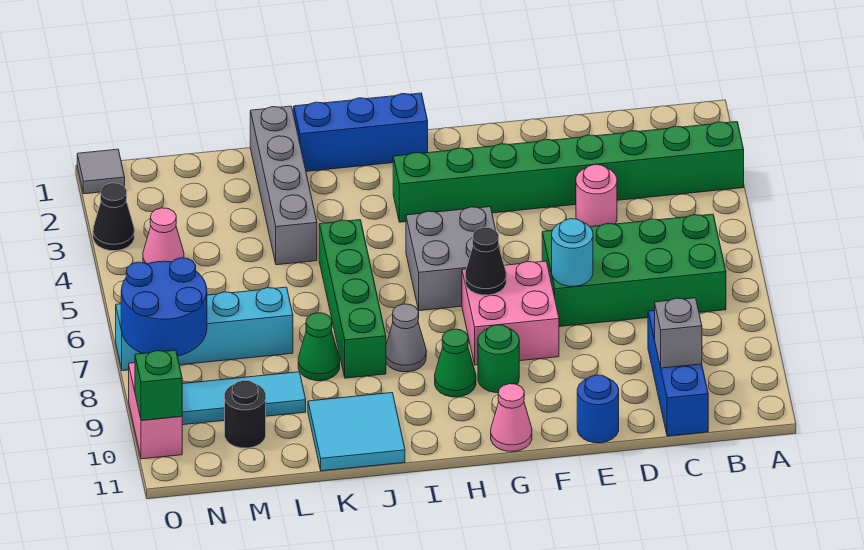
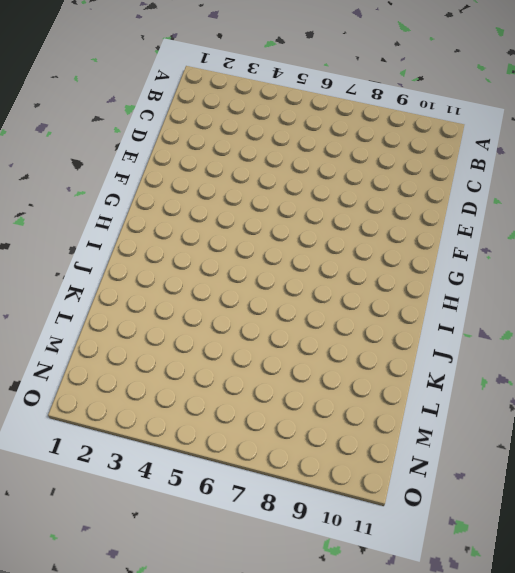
none -> green brick A3:H3 level 1
none -> green brick B6:E7 level 1
none -> blue brick C9:C11 level 1

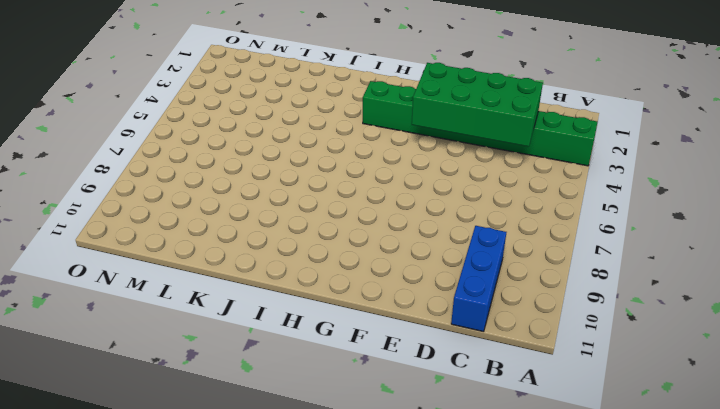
green brick C3:F4 level 2 -> green brick B6:E7 level 1
none -> pink round brick D4 level 1
none -> blue round brick E11 level 1
none -> pink brick F7:G8 level 1

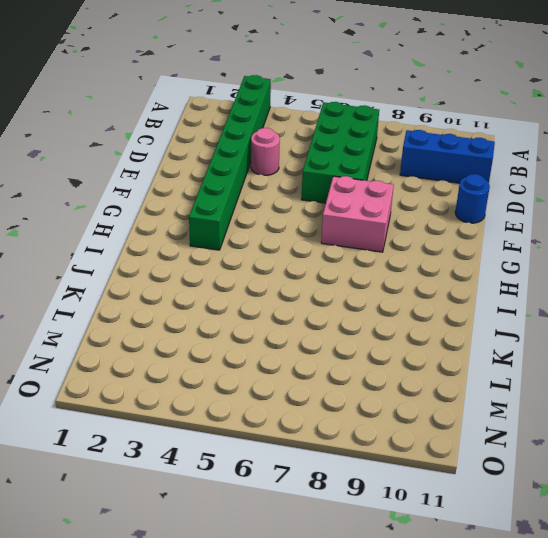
none -> grey brick G5:H6 level 1
none -> green round brick G9 level 1
none -> pink cone G11 level 1

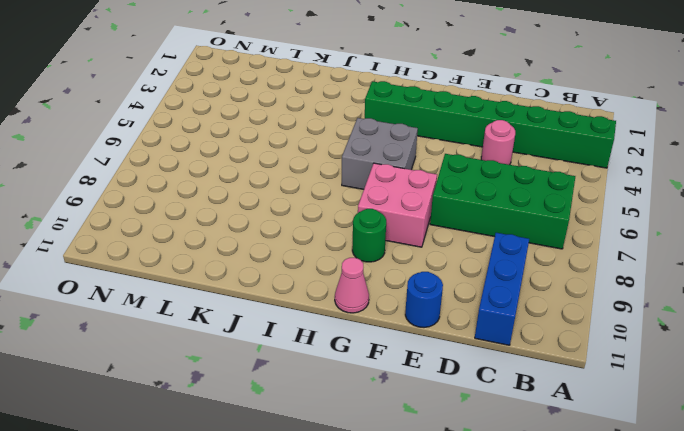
none -> blue brick H1:J1 level 1
none -> green cone H9 level 1
none -> grey cone I8 level 1

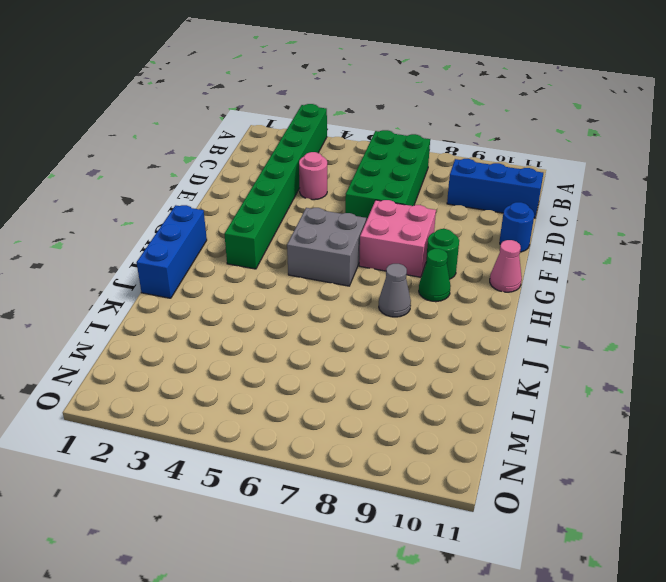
none -> green brick J5:J8 level 1
none -> cyan tile J10:K11 level 1
none -> grey brick K1:K4 level 1

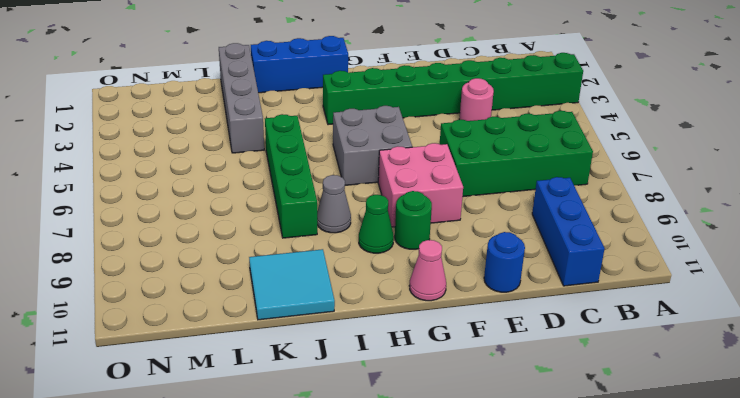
none -> green cone K8 level 1
none -> cyan brick L7:O7 level 1
none -> cyan tile L9:N9 level 1

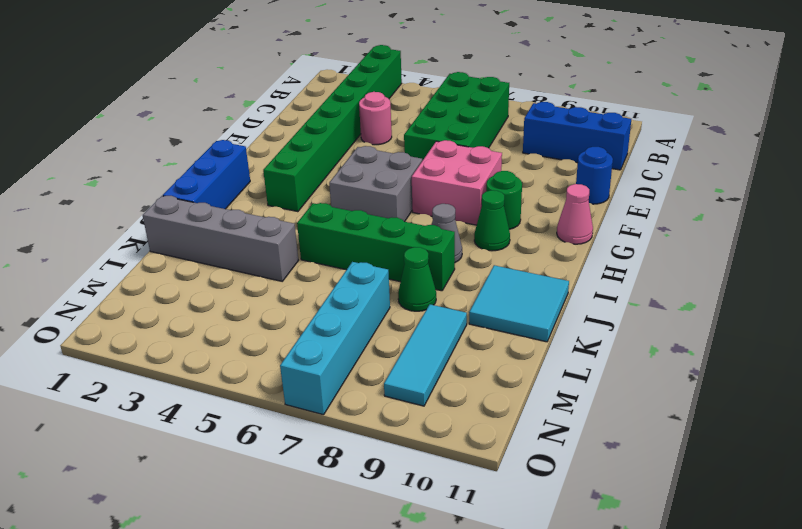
none -> black round brick M10 level 1
none -> pink cone N4 level 1
none -> grey tile O1 level 1

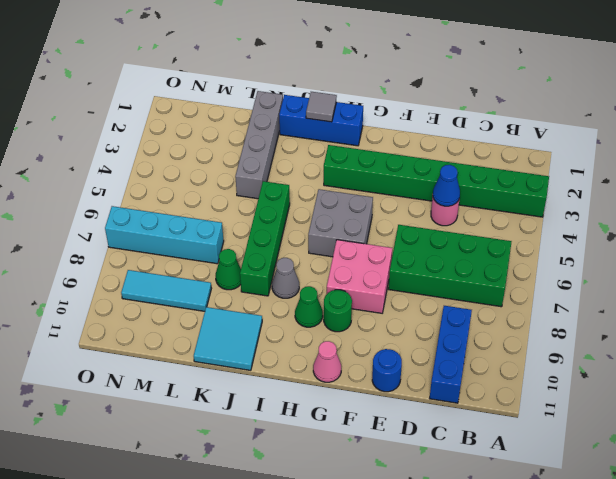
blue cone D4 level 2 -> none
grey tile I1 level 2 -> grey tile O1 level 1
none -> black round brick M10 level 1
none -> pink cone N4 level 1
none -> black cone O3 level 1

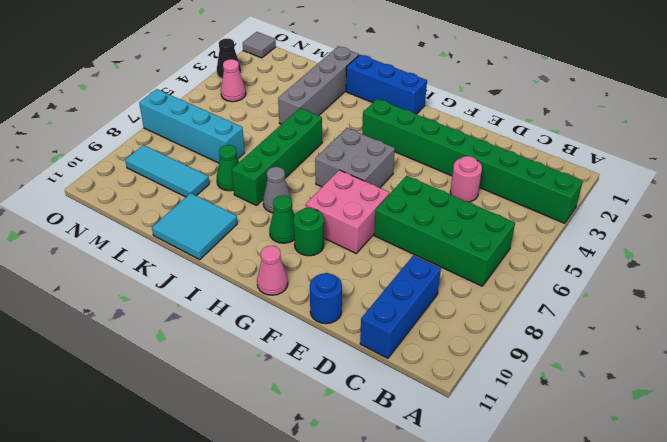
none -> black round brick M10 level 1
none -> pink brick O9:O10 level 1
none -> grey brick C10 level 2

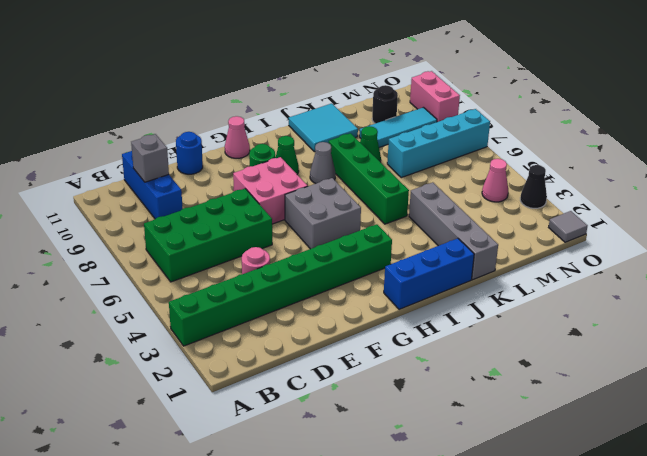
none -> cyan round brick E7 level 2
none -> black cone G7 level 2
none -> blue round brick N7:O8 level 2

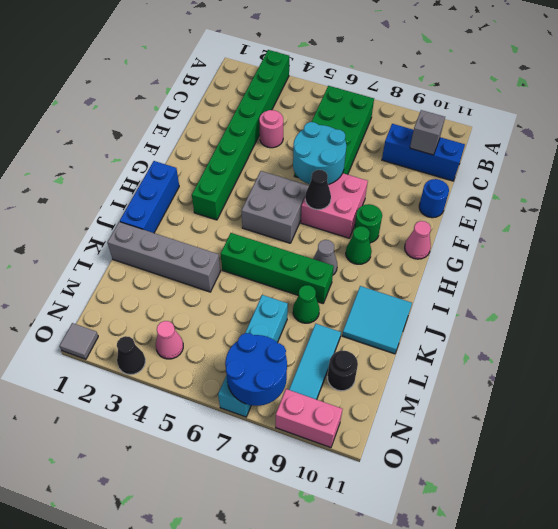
cyan round brick E6:F7 level 2 -> cyan round brick E7 level 2
none -> green brick O10 level 2

